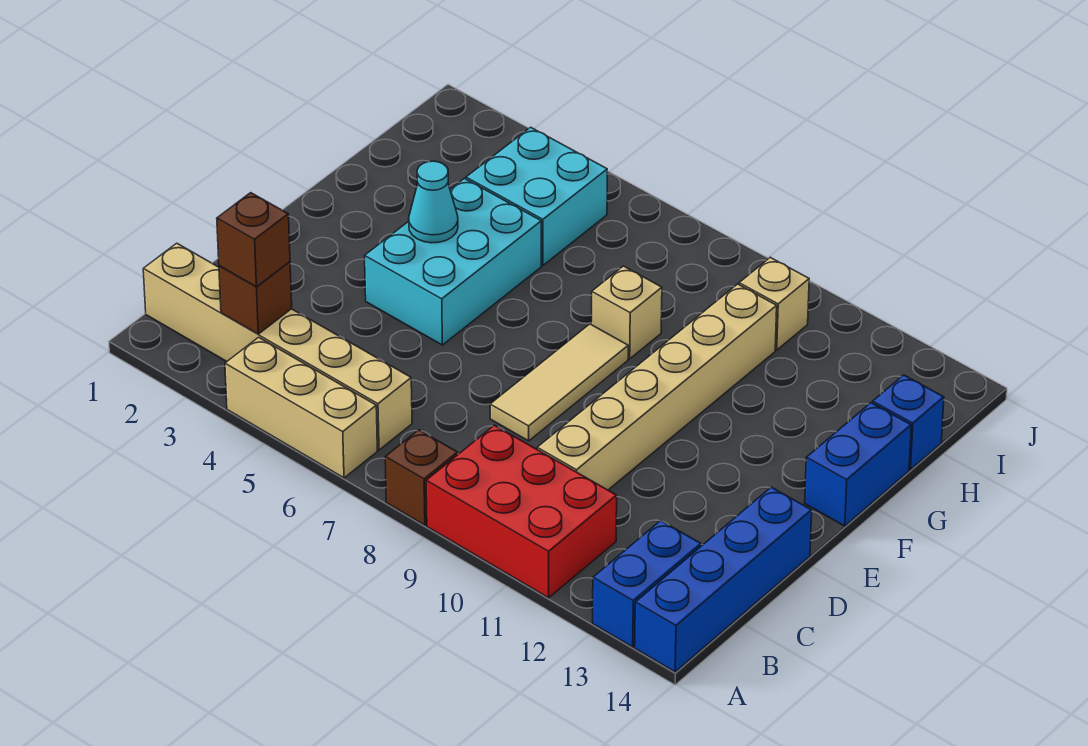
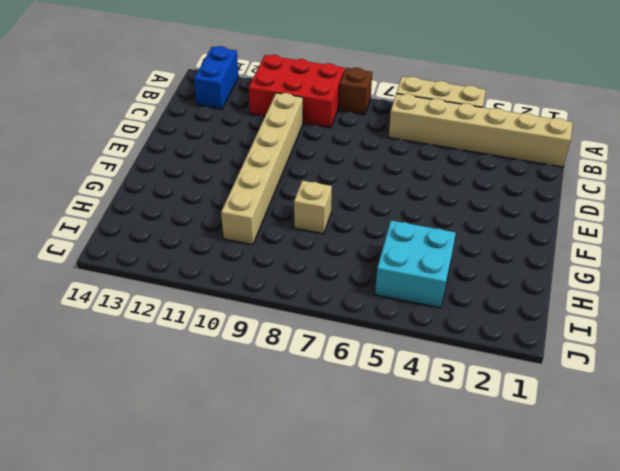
none -> blue brick A14:D14 level 1
none -> tan tile D8:F8 level 1
none -> cyan brick E4:G5 level 1

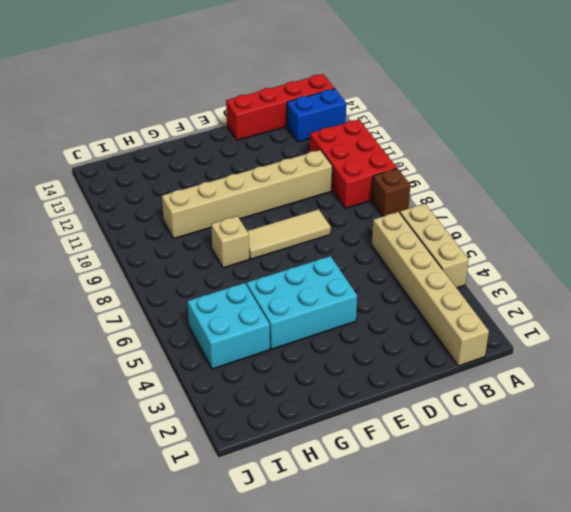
red brick A14:D14 level 1 -> blue brick A14:D14 level 1
none -> blue brick F14:G14 level 1
none -> blue brick H14 level 1
none -> tan brick I10 level 1

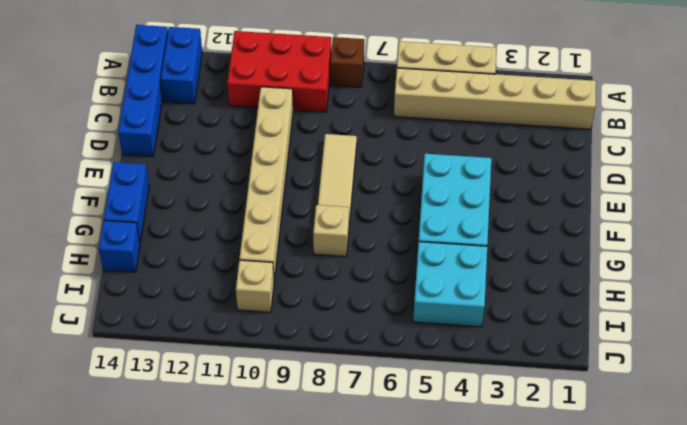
none -> brown brick B3 level 2
none -> cyan cone F4 level 2
none -> brown brick B3 level 3

